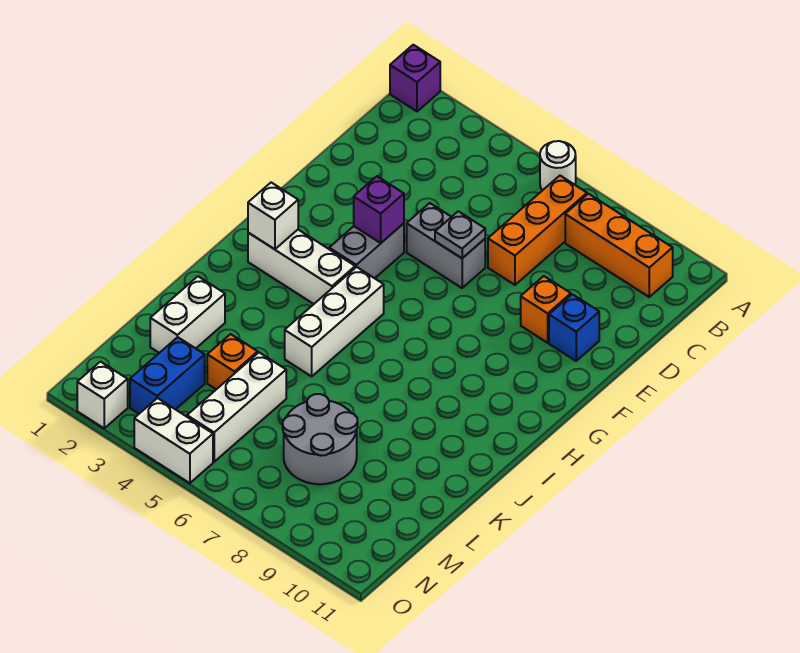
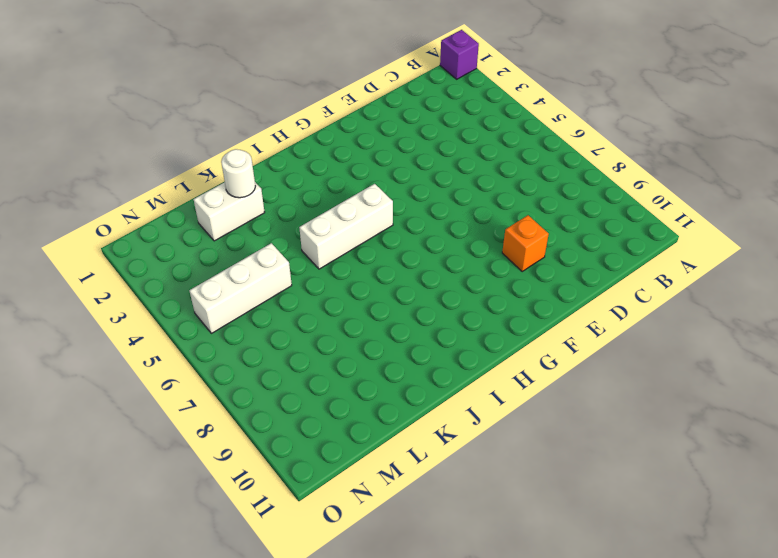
white round brick K2 level 2 -> white round brick A6 level 1
none -> orange brick B7:D7 level 1
none -> orange brick B8:B10 level 1
none -> grey brick E5:E6 level 1

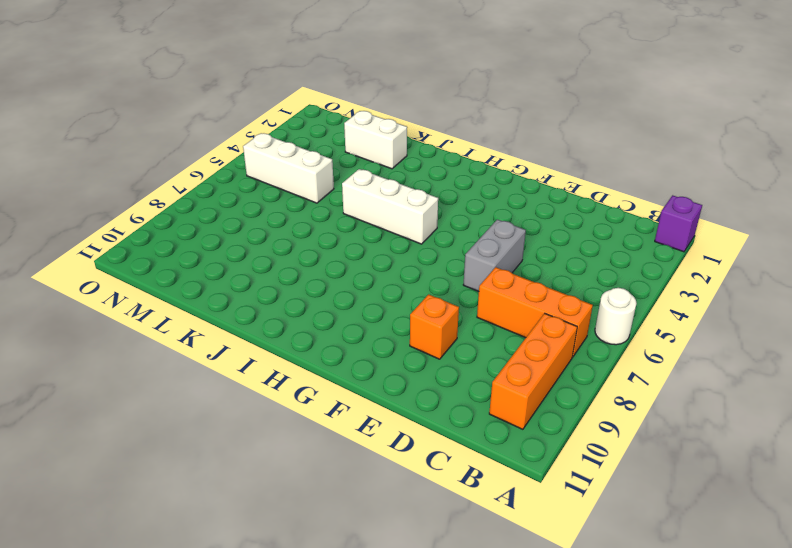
none -> blue brick E10 level 1
none -> grey brick F4:G4 level 1
none -> white brick H2:H4 level 1

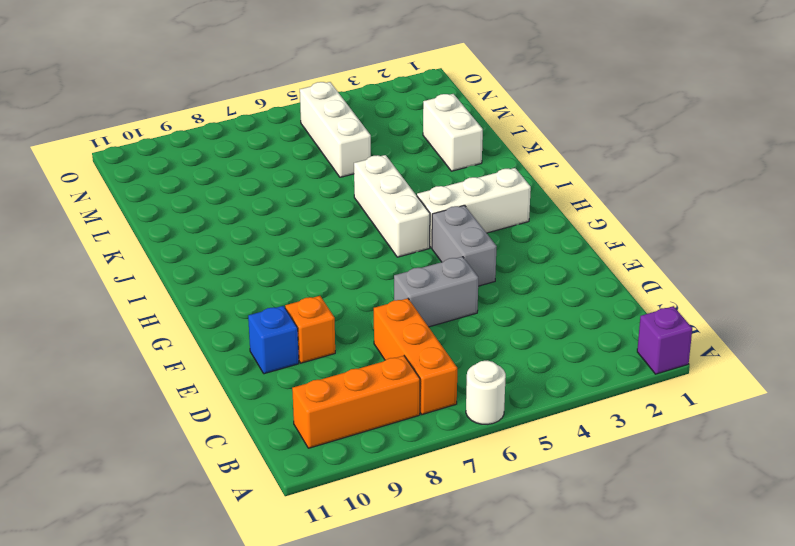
none -> orange brick L4 level 1
none -> grey round brick L7:M8 level 1
none -> blue brick M3:N3 level 1

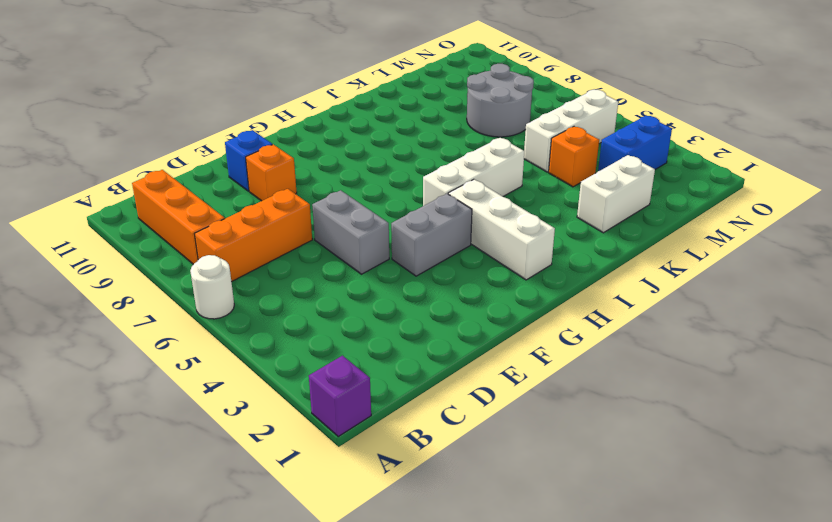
none -> white brick O2 level 1
none -> white brick O4:O5 level 1
none -> grey plate E6 level 2

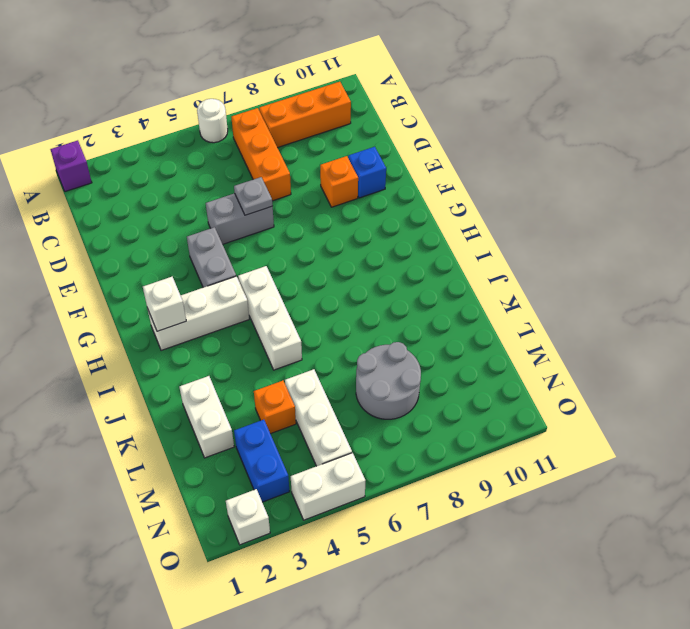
none -> purple brick F4 level 2

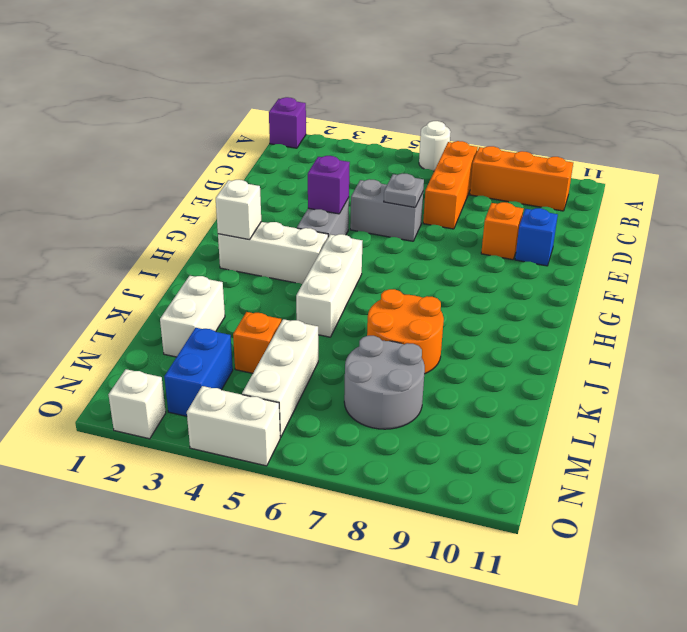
orange round brick J7:K8 level 1 -> none

